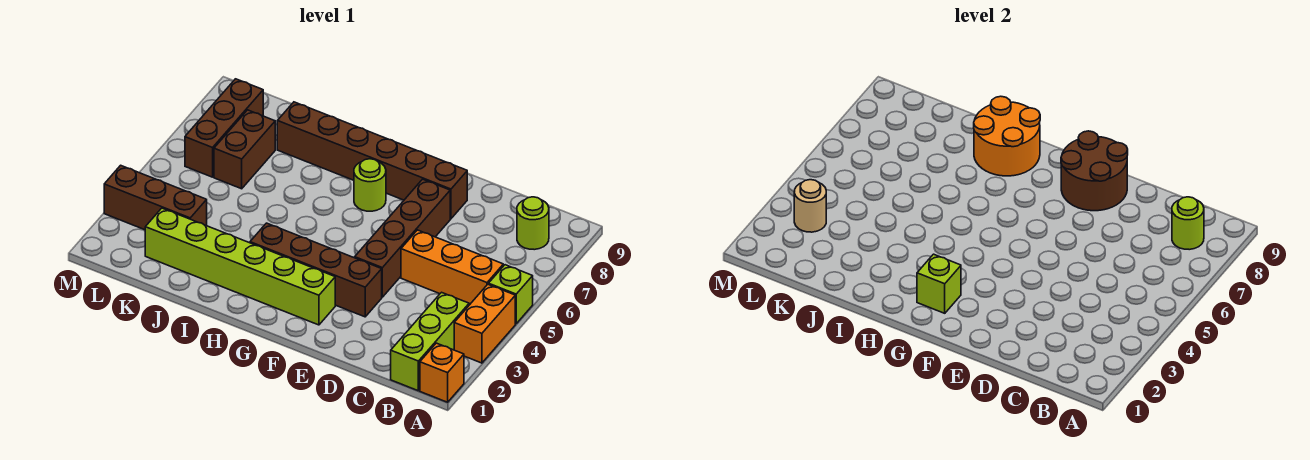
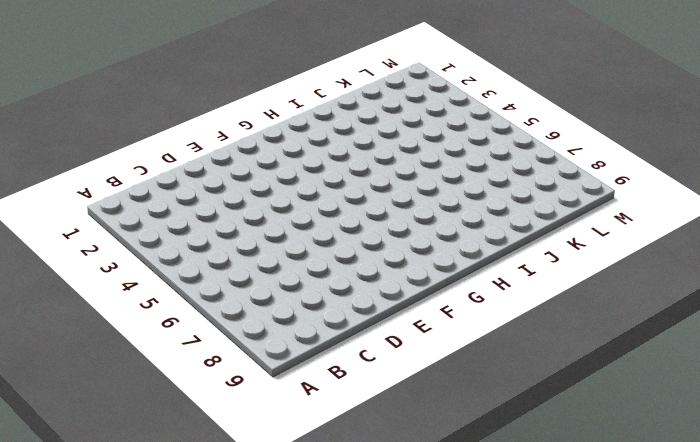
none -> orange brick A1 level 1
none -> orange brick A3:A4 level 1
none -> lime brick A5 level 1

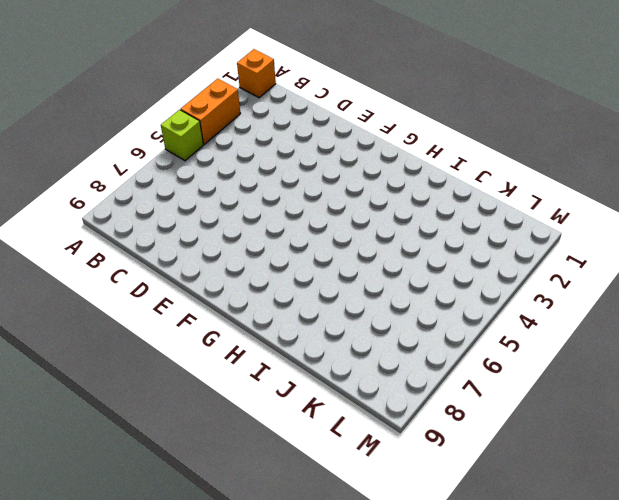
none -> lime brick B1:B3 level 1
none -> orange brick B5:D5 level 1
none -> lime round brick B8 level 1

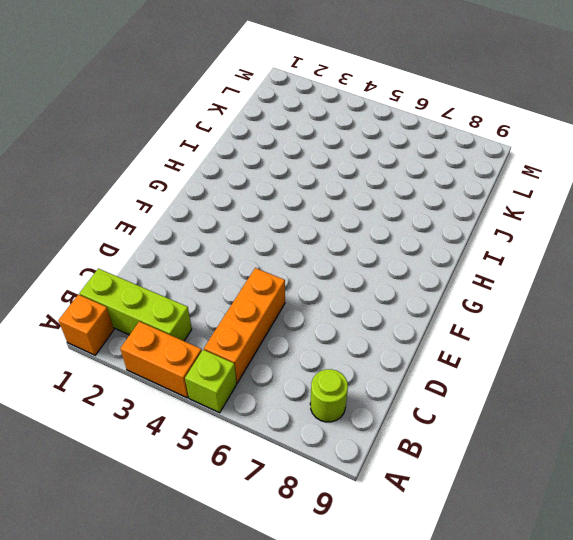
none -> brown brick E3:H3 level 1
none -> brown brick E4:E7 level 1
none -> brown brick E8:J8 level 1

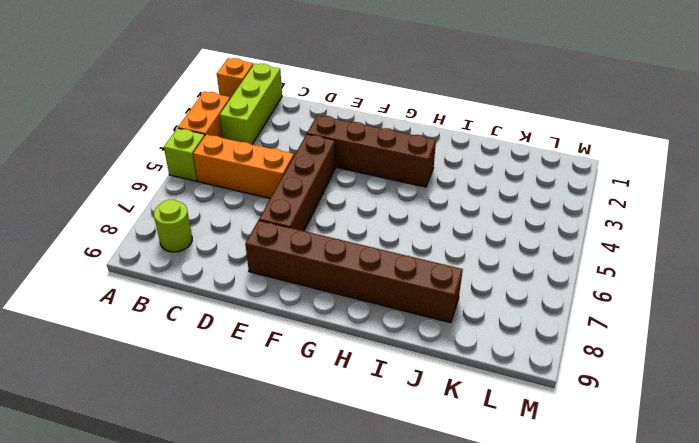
none -> lime brick F2:K2 level 1
none -> lime round brick G7 level 1
none -> brown brick K3:M3 level 1

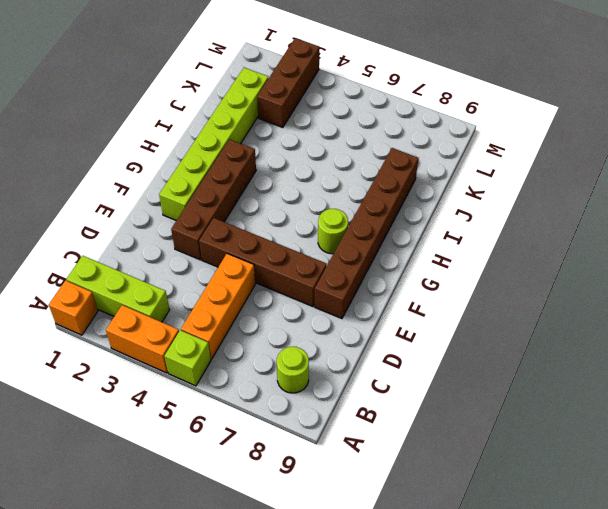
none -> brown brick K6:K7 level 1
none -> brown brick L6:L8 level 1
none -> lime round brick B8 level 2

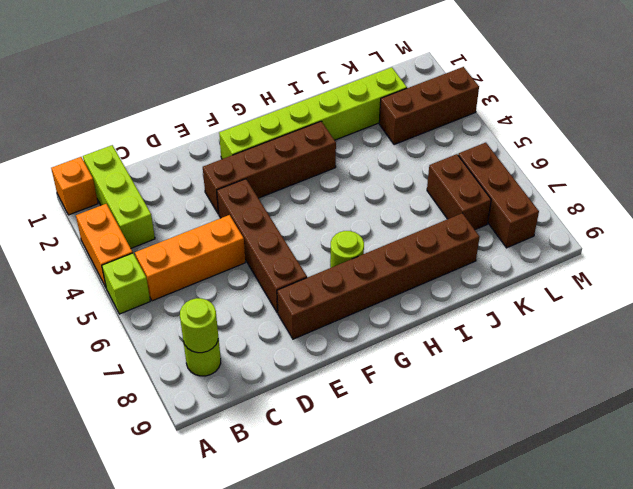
none -> brown round brick E8:F9 level 2
none -> lime brick G2 level 2
none -> orange round brick H8:I9 level 2

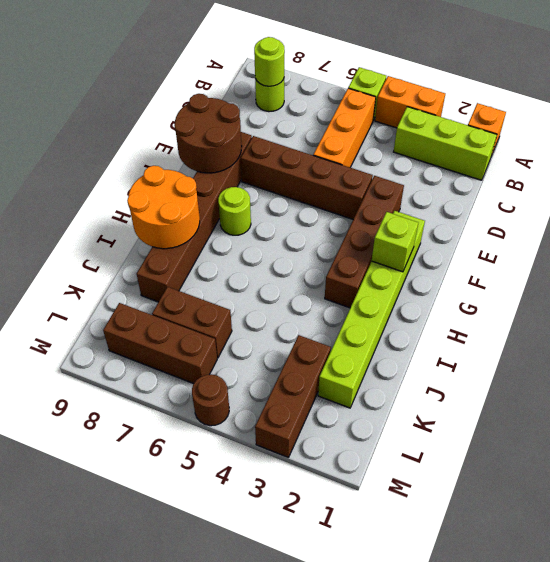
brown round brick M5 level 1 -> none
none -> tan round brick L3 level 2

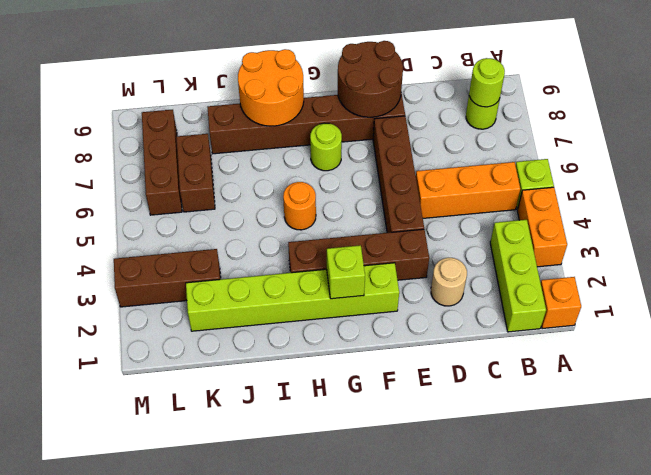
tan round brick D2 level 1 -> tan round brick L3 level 2
orange round brick H5 level 1 -> none

